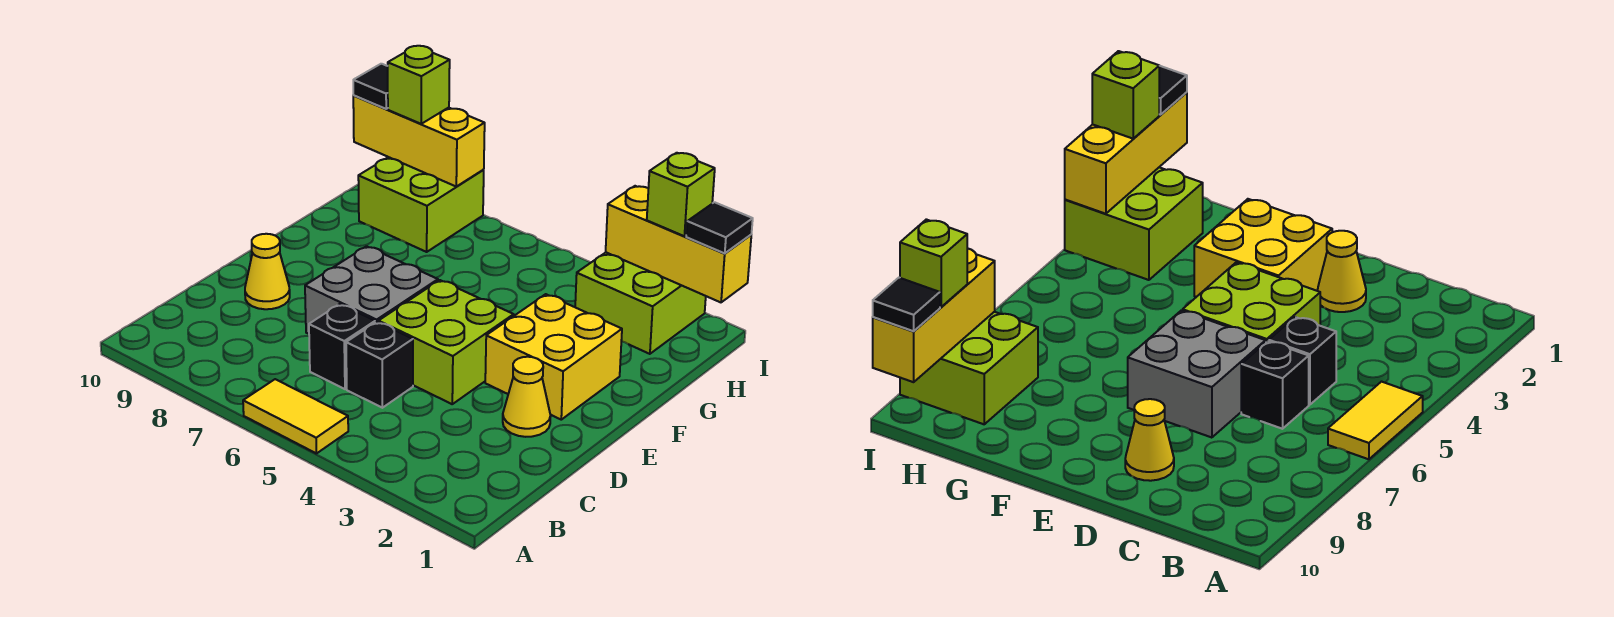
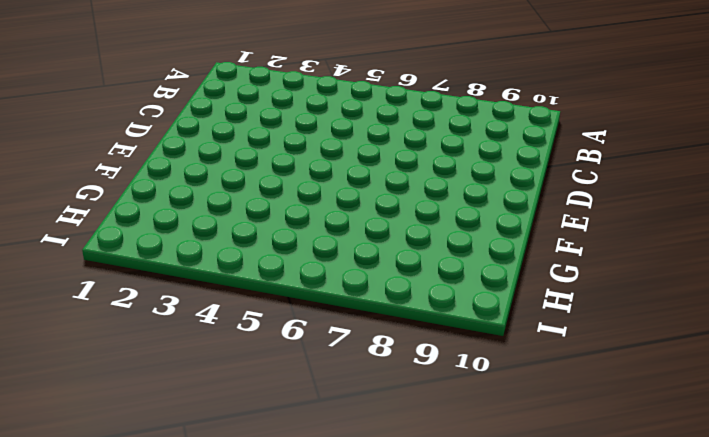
none -> yellow tile A5:A6 level 1
none -> black brick C5 level 1
none -> black brick C6 level 1

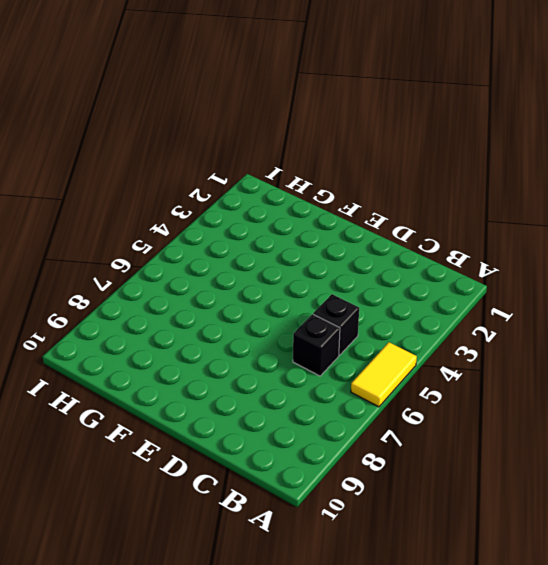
none -> yellow cone D2 level 1
none -> lime brick D4:E5 level 1
none -> grey brick D6:E7 level 1

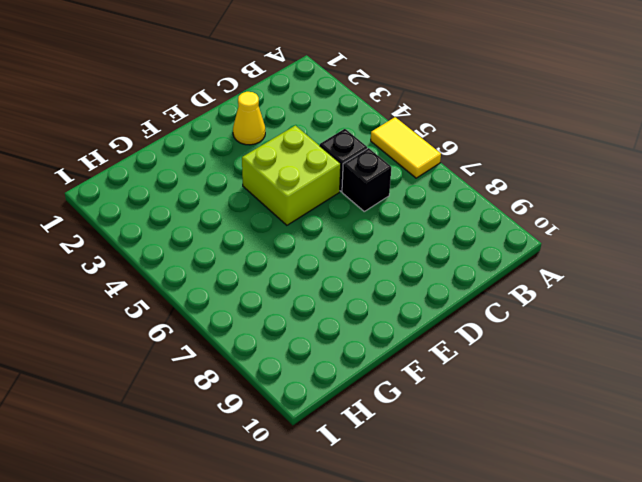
none -> grey brick D6:E7 level 1
none -> yellow cone D9 level 1
none -> yellow brick E2:F3 level 1

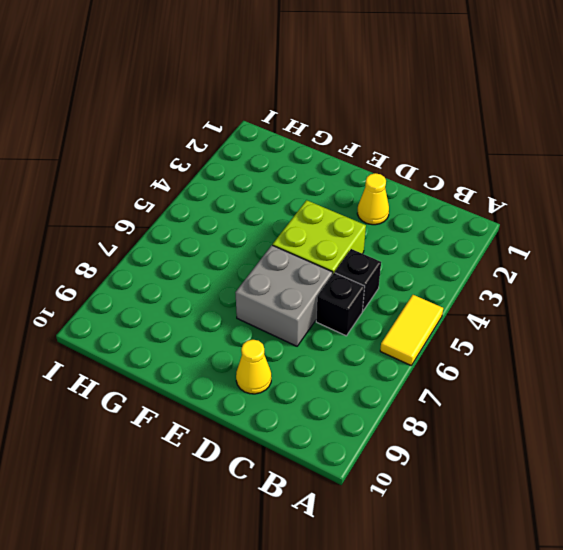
none -> yellow brick E2:F3 level 1
none -> lime brick H2:I3 level 1
none -> lime brick H8:I9 level 1

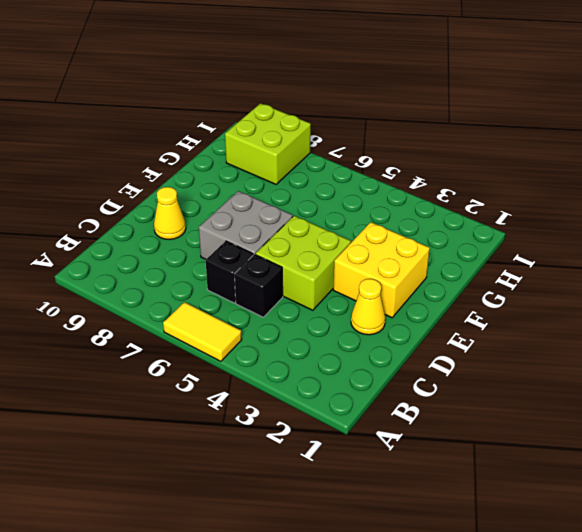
none -> lime brick H2:I3 level 1
none -> yellow brick I1:I3 level 2
none -> yellow brick I8:I10 level 2

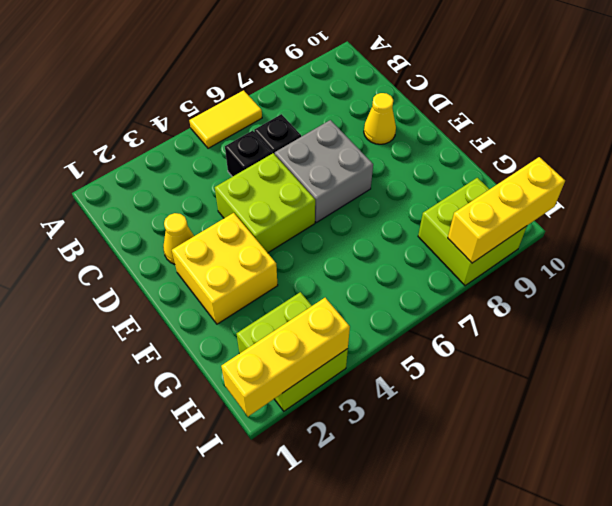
none -> black tile I1 level 3
none -> lime brick I2 level 3
none -> lime brick I9 level 3

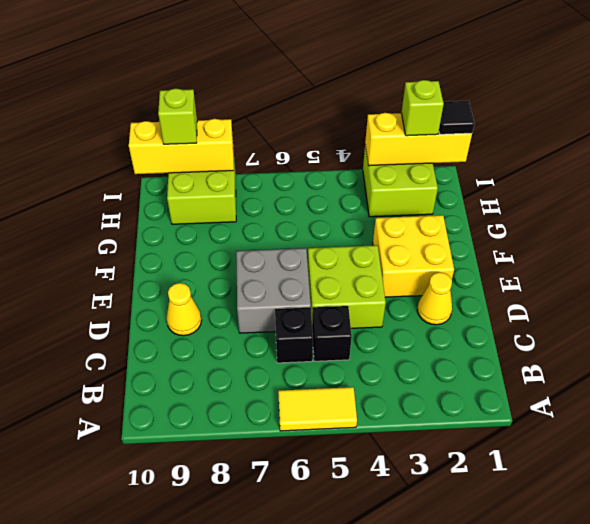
none -> black tile I10 level 3

